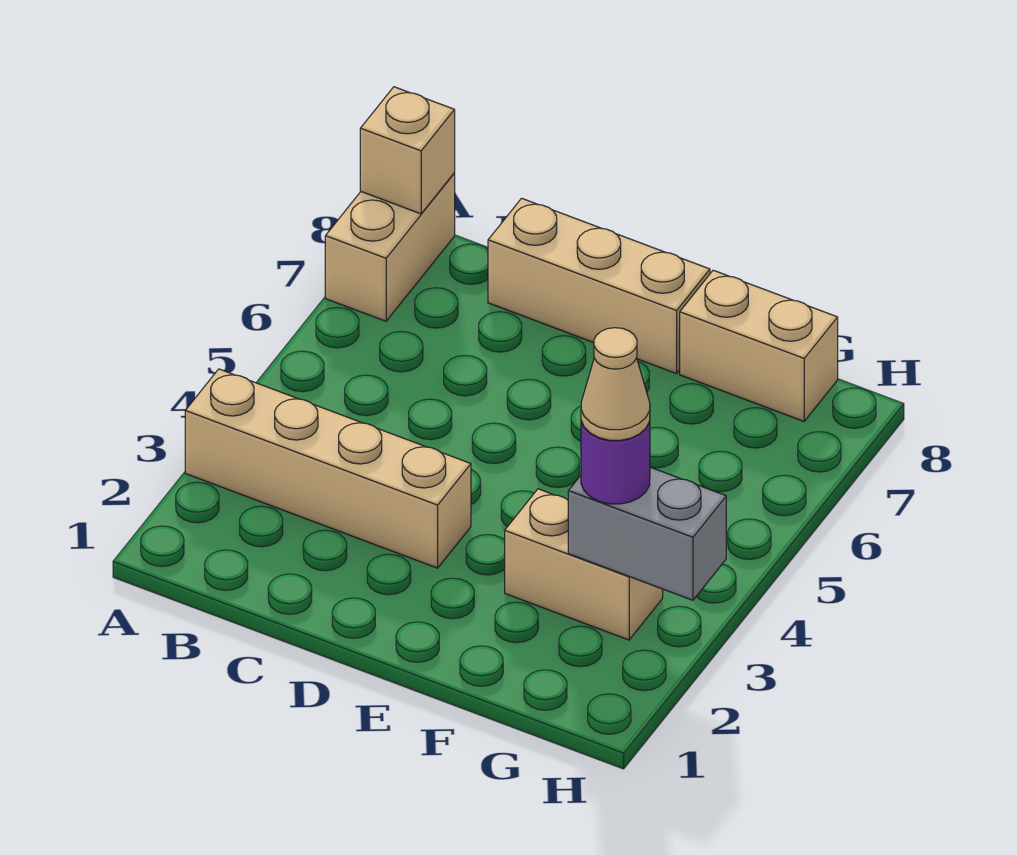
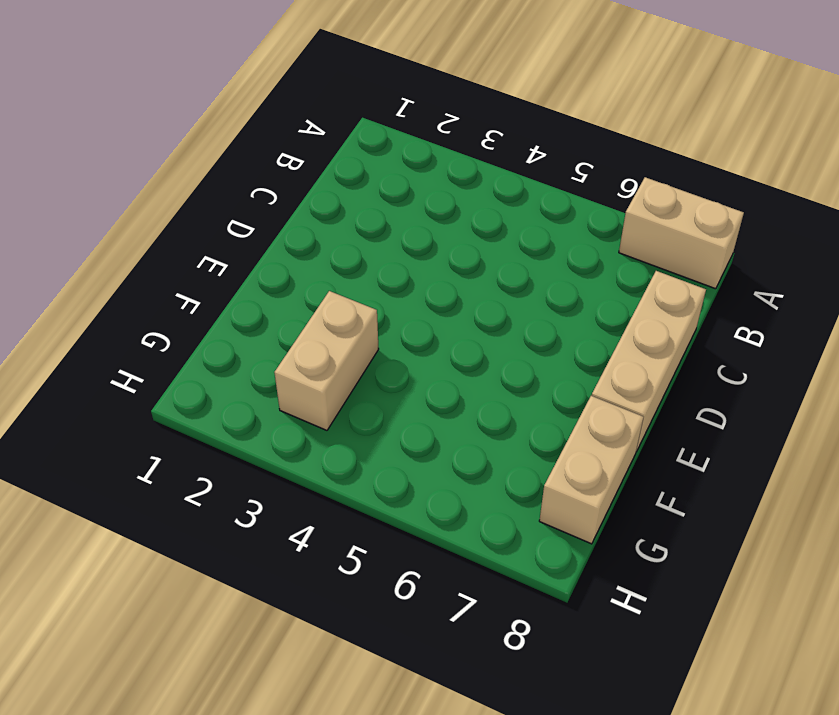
none -> tan brick A3:D3 level 1
none -> tan brick A8 level 2

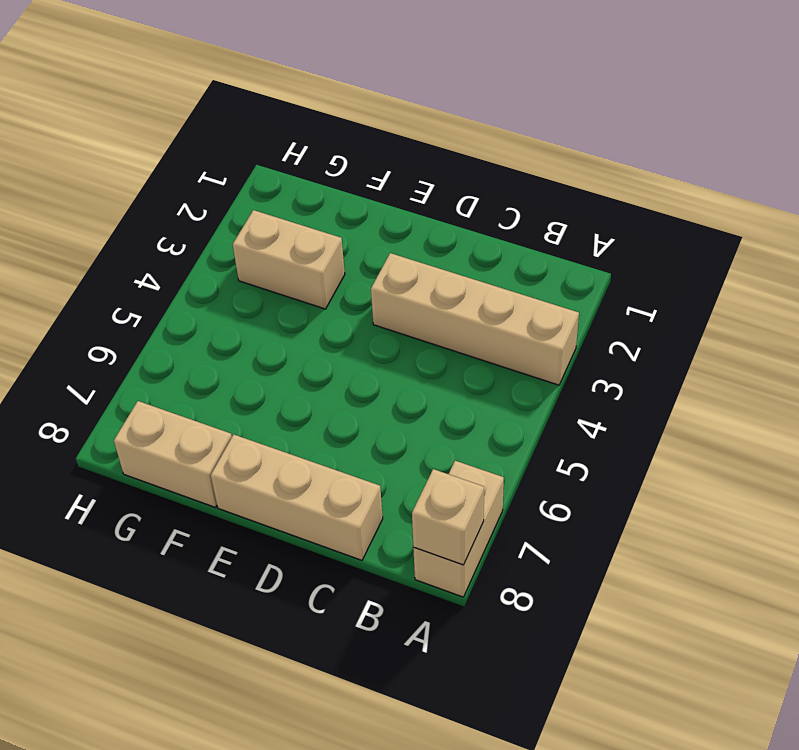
none -> grey brick G3:H3 level 2
none -> purple round brick G3 level 3

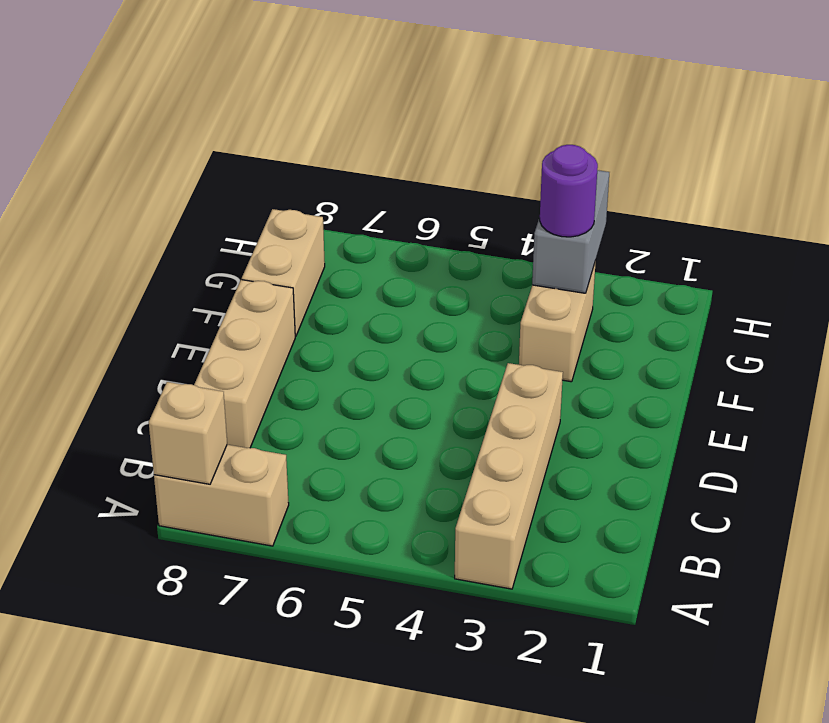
none -> tan cone G3 level 4

